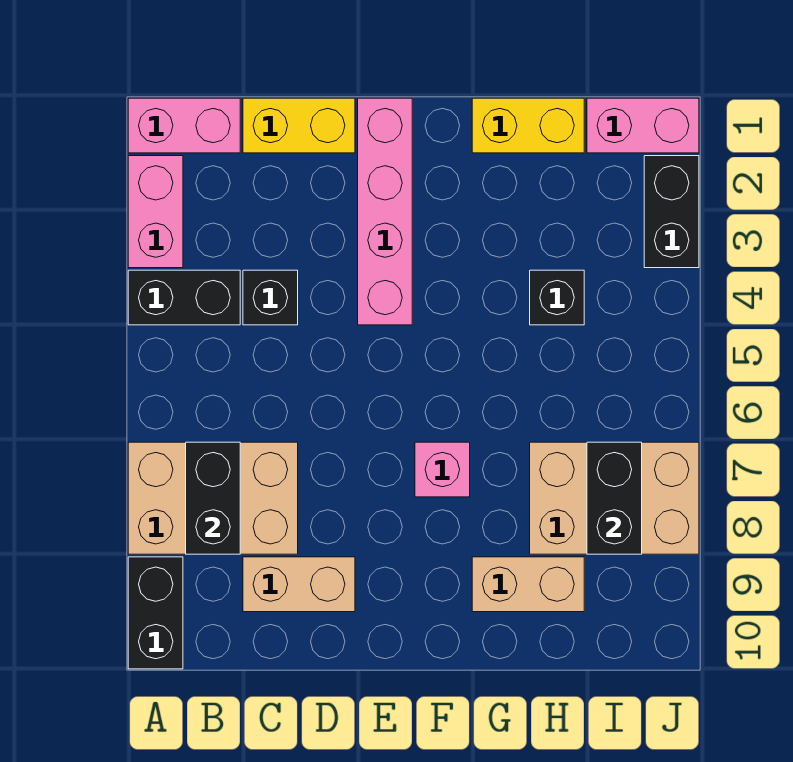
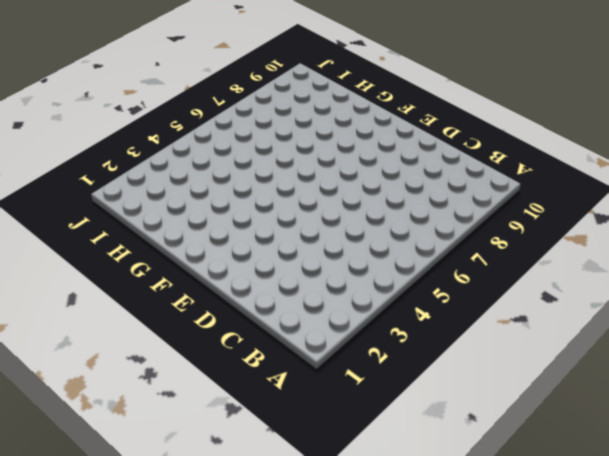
none -> pink brick A1:B1 level 1
none -> pink brick A2:A3 level 1
none -> black brick A4:B4 level 1

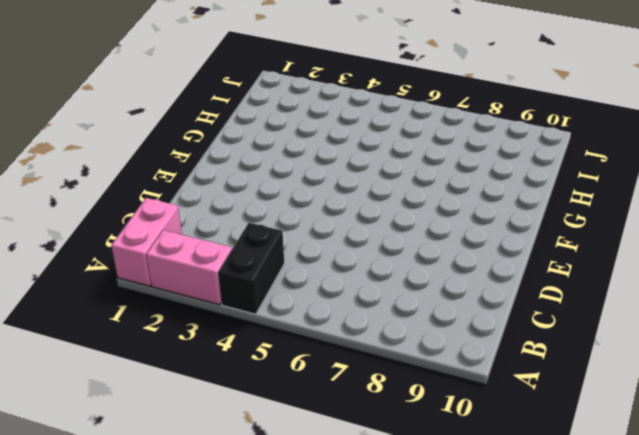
none -> tan brick A7:C8 level 1
none -> black brick A9:A10 level 1
none -> yellow brick C1:D1 level 1

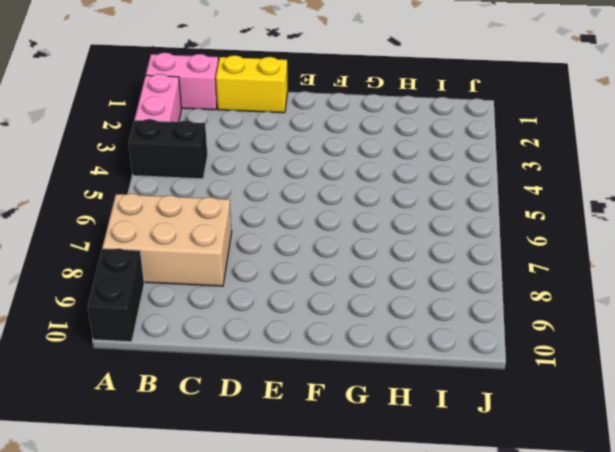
none -> black brick C4 level 1
none -> tan brick C9:D9 level 1
none -> pink brick E1:E4 level 1

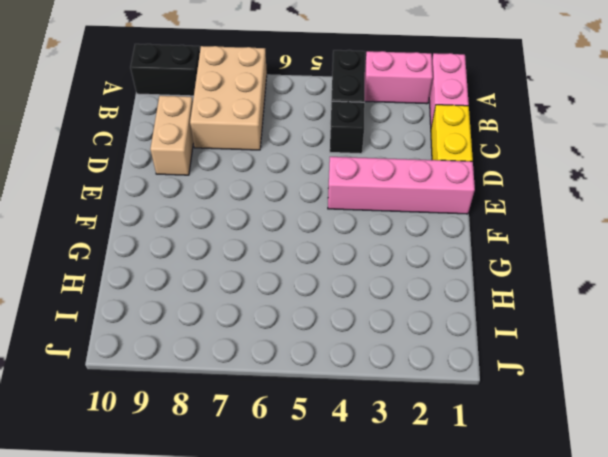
none -> pink brick F7 level 1
none -> yellow brick G1:H1 level 1
none -> tan brick G9:H9 level 1

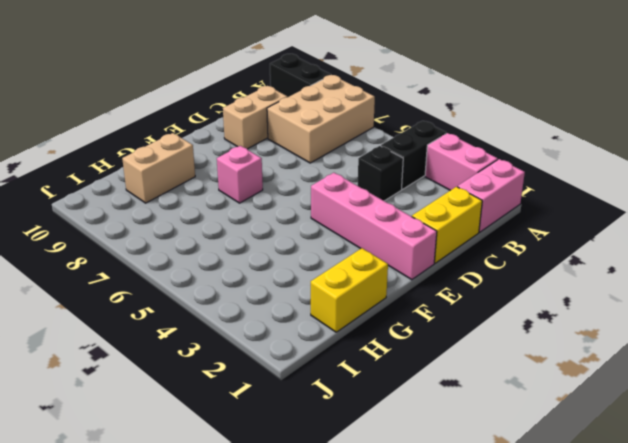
none -> black brick H4 level 1
none -> tan brick H7:J8 level 1
none -> pink brick I1:J1 level 1

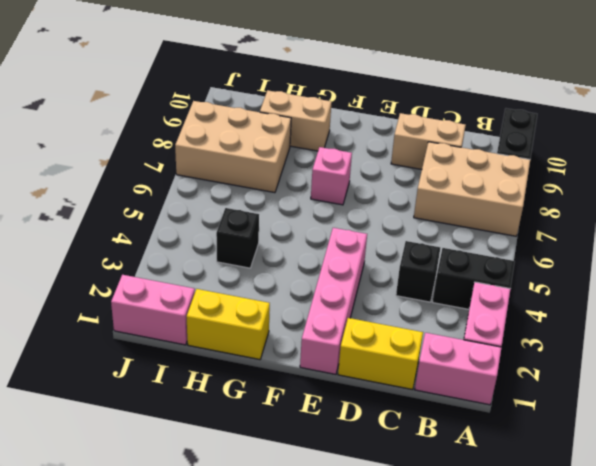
none -> black brick J2:J3 level 1
none -> black brick B7:B8 level 2
none -> black brick I7:I8 level 2

